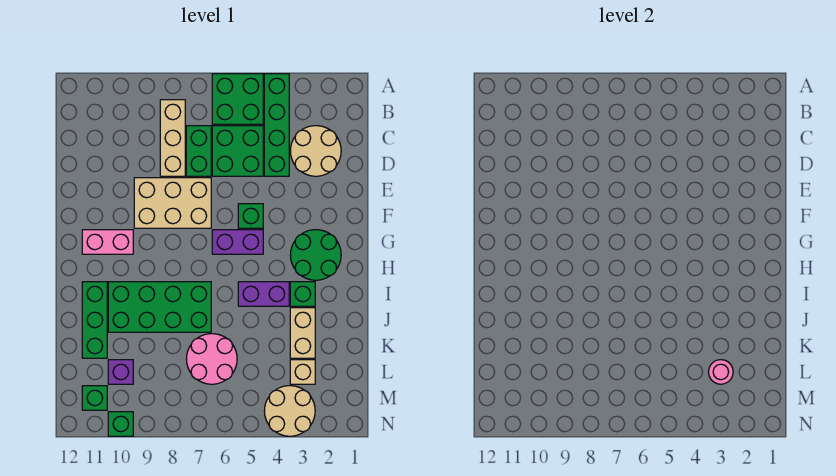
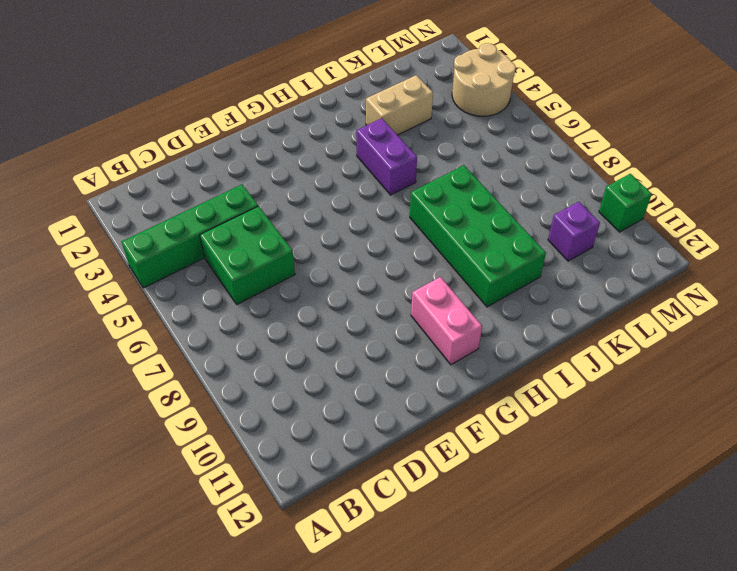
none -> green brick A5:B6 level 1
none -> tan brick B8:D8 level 1
none -> tan round brick C2:D3 level 1

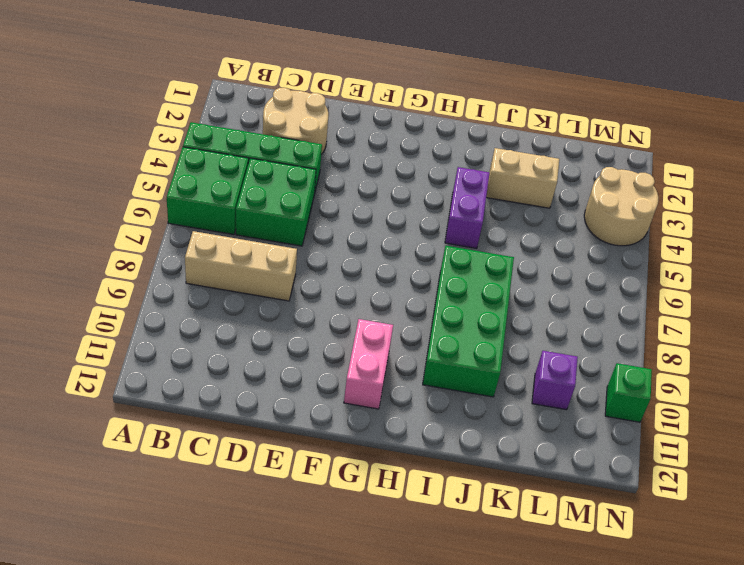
none -> green brick C7:D7 level 1
none -> tan brick E7:F9 level 1
none -> green brick F5 level 1

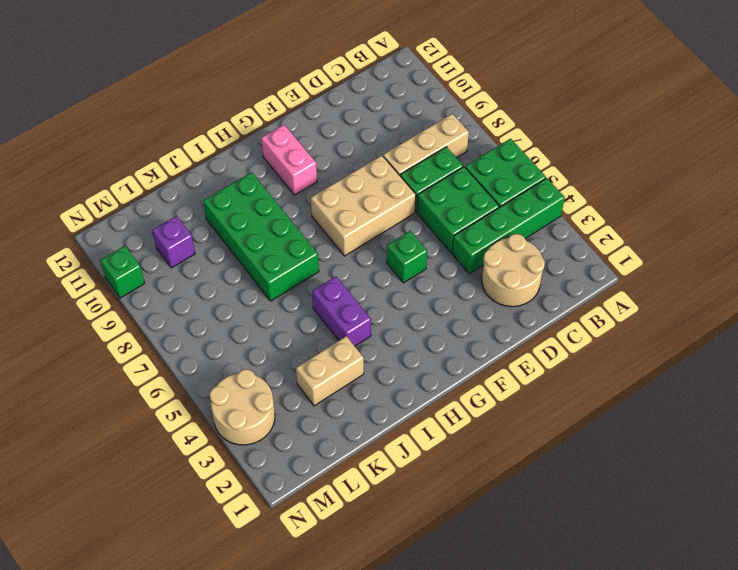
tan brick E7:G8 level 1 -> tan brick E7:F9 level 1
none -> green round brick G2:H3 level 1
none -> purple brick G5:G6 level 1
none -> green brick I3 level 1

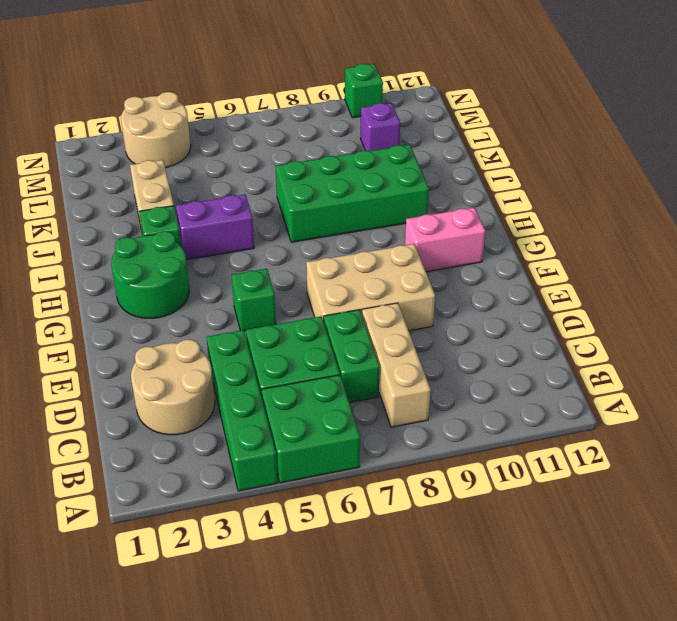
none -> purple brick G5:G6 level 1
none -> green brick I11:K11 level 1
none -> pink round brick K6:L7 level 1

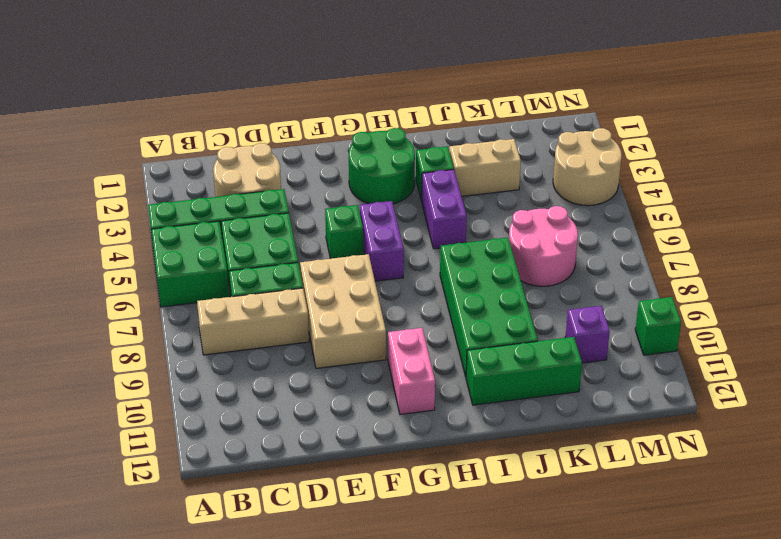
none -> tan brick L3 level 1
none -> green brick M11 level 1
none -> pink round brick L3 level 2

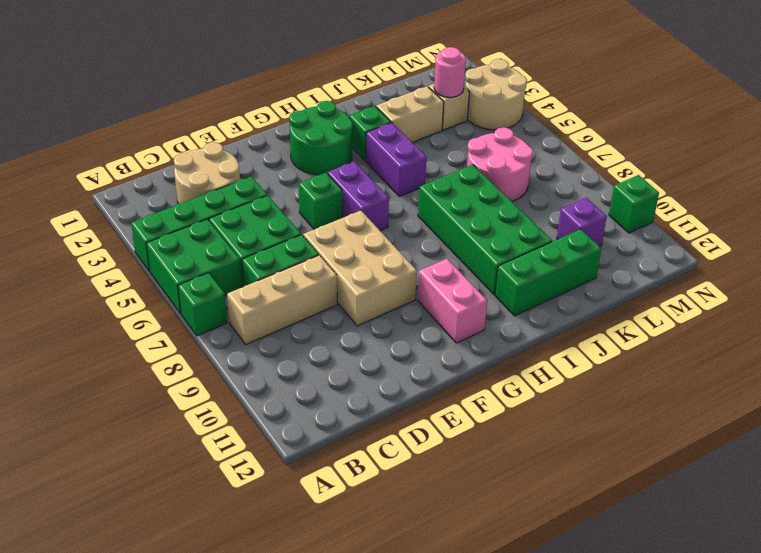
green brick A7 level 1 -> green brick M11 level 1

